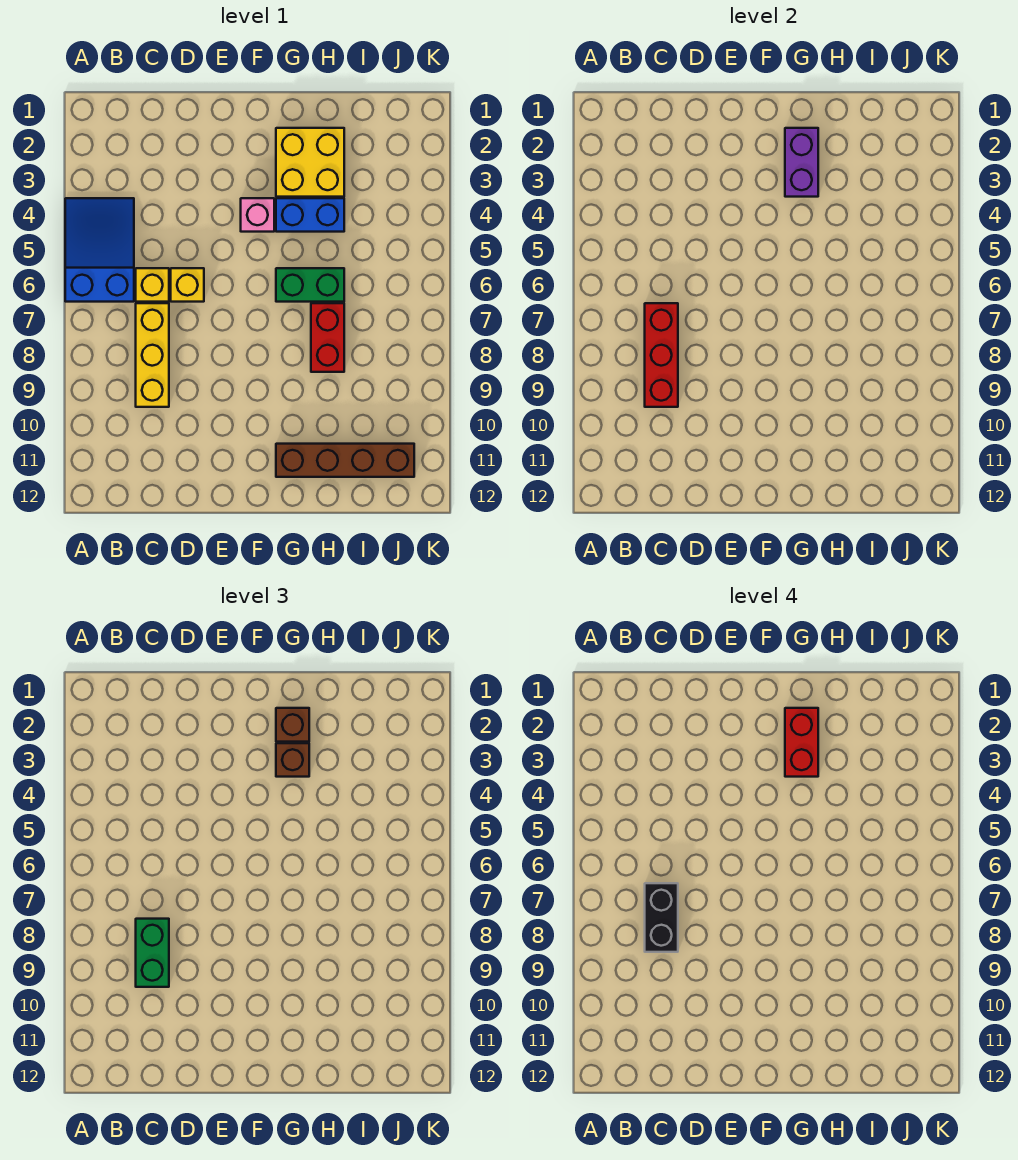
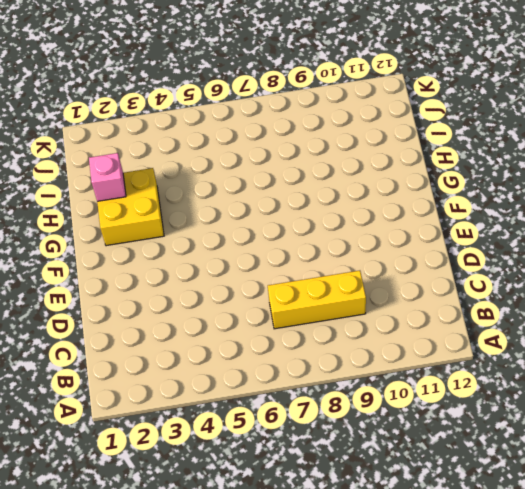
pink brick H2 level 2 -> pink brick F4 level 1
none -> blue slope A4:B6 level 1 top 6
none -> yellow brick C6 level 1
none -> yellow brick D6 level 1

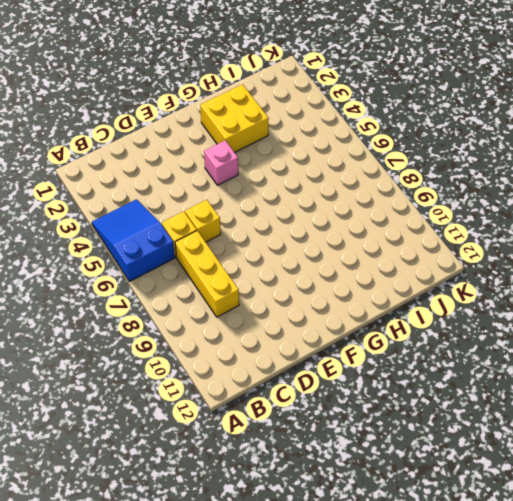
none -> blue brick G4:H4 level 1
none -> green brick G6:H6 level 1
none -> brown brick G11:J11 level 1

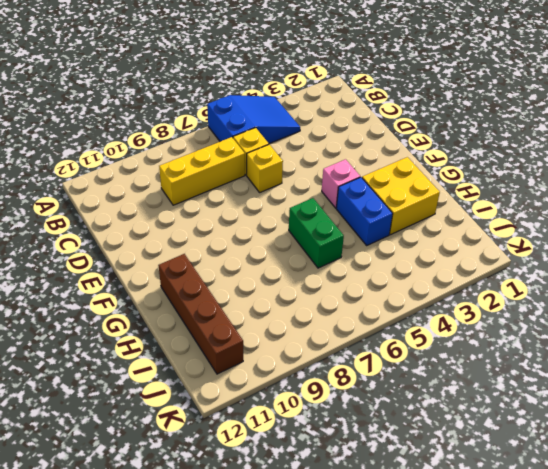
none -> red brick H7:H8 level 1
none -> red brick C7:C9 level 2
none -> purple brick G2:G3 level 2

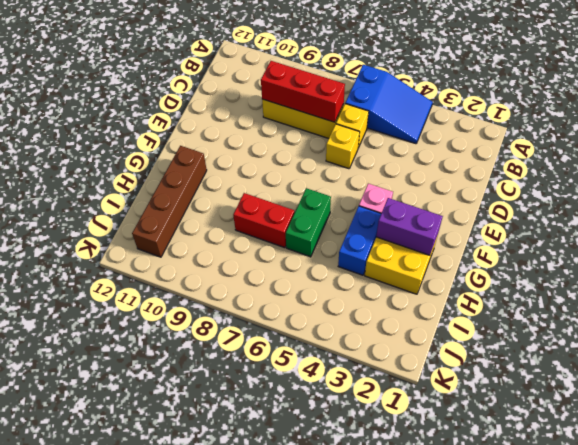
none -> green brick C8:C9 level 3
none -> brown brick G2 level 3
none -> brown brick G3 level 3

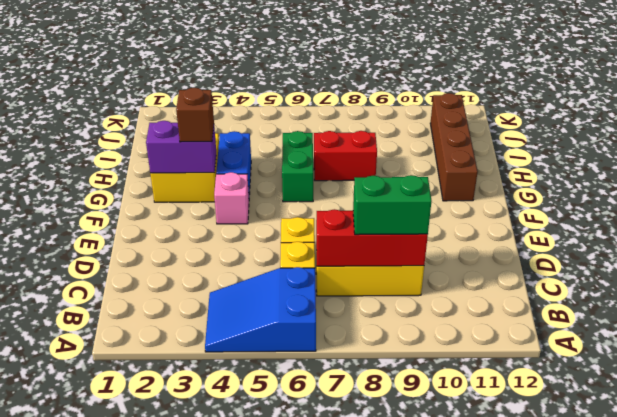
none -> brown brick G2 level 3
none -> black brick C7:C8 level 4
none -> red brick G2:G3 level 4

